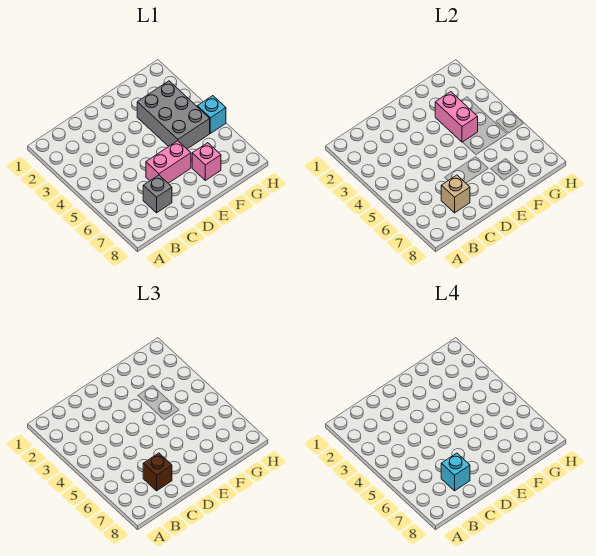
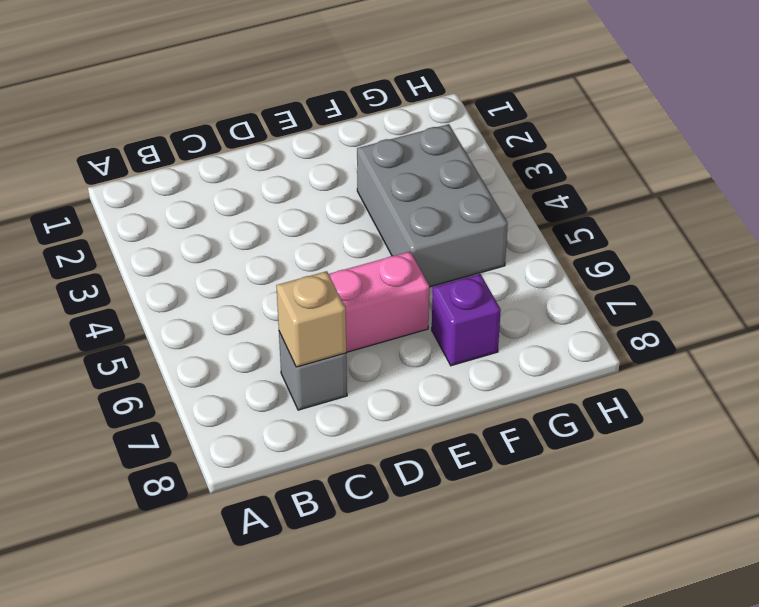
purple brick F7 level 1 -> pink brick F7 level 1
none -> cyan brick H5 level 1
none -> pink brick F3:F4 level 2

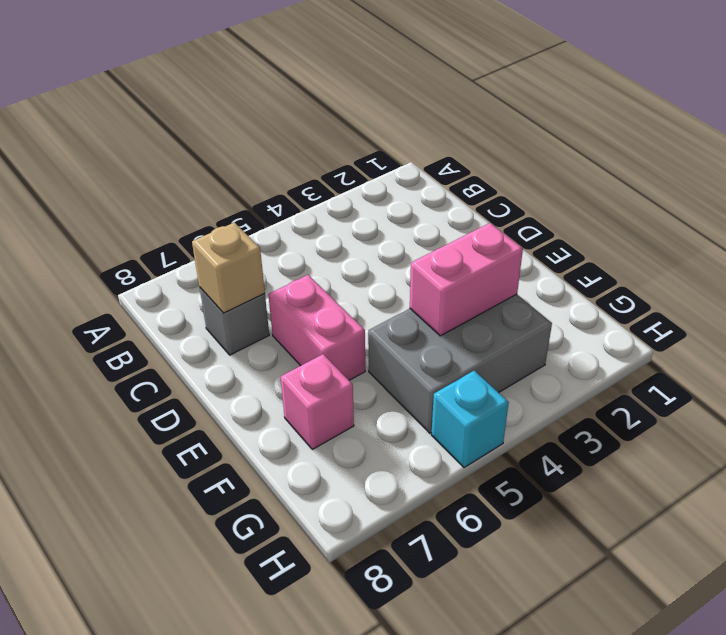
none -> brown brick C7 level 3
none -> cyan brick C7 level 4

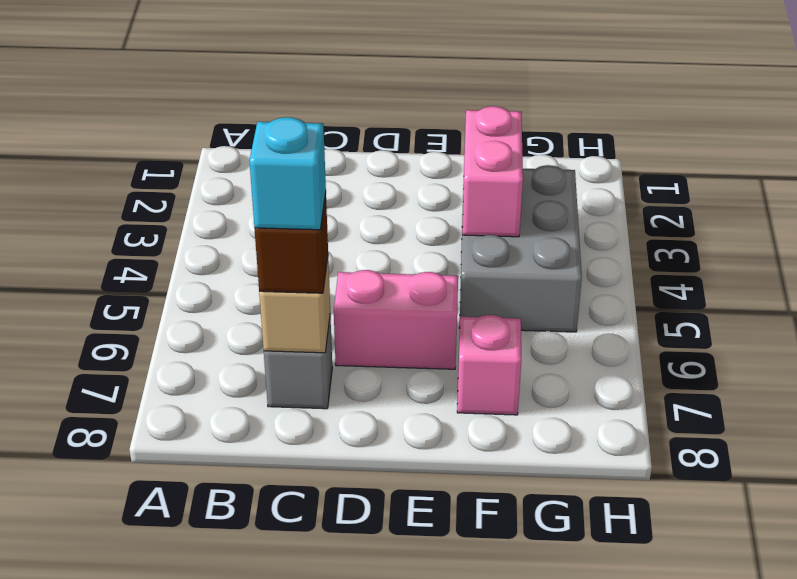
none -> cyan brick H5 level 1

